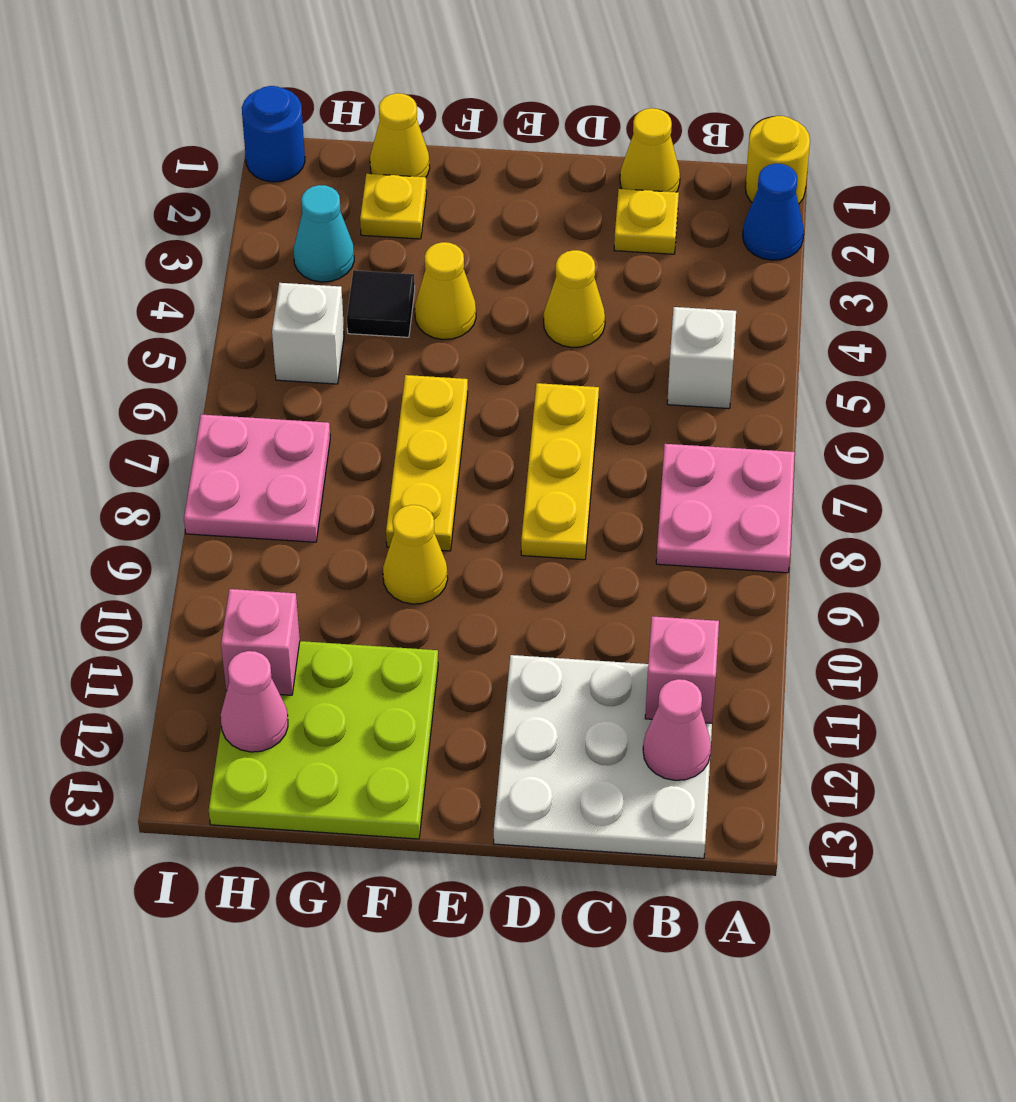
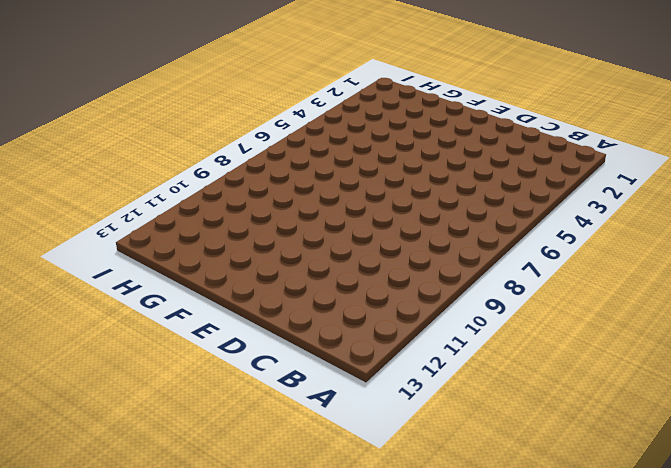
none -> yellow round brick A1 level 1
none -> blue cone A2 level 1
none -> pink plate A7:B8 level 1

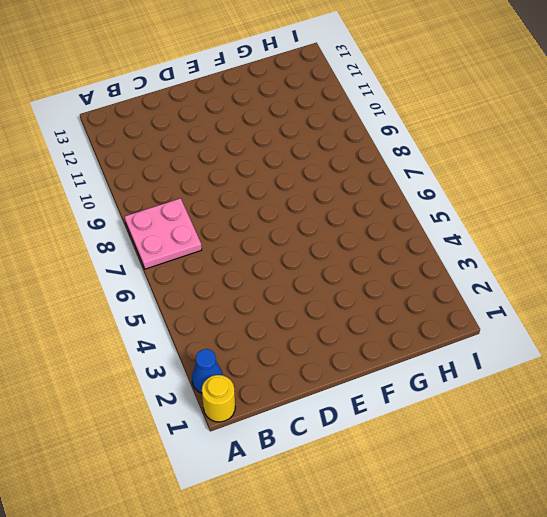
none -> white brick B5 level 1
none -> white plate B11:D13 level 1
none -> yellow cone C1 level 1

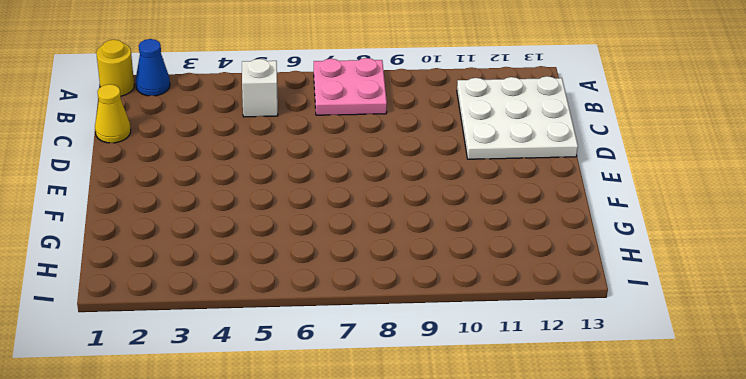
none -> yellow plate C2 level 1
none -> yellow cone D4 level 1
none -> yellow plate D6:D8 level 1

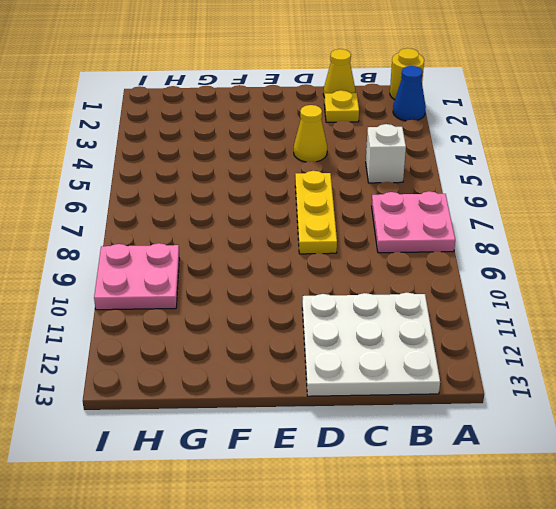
pink plate H9:I10 level 1 -> pink plate H7:I8 level 1
none -> yellow cone F4 level 1
none -> yellow plate F6:F8 level 1
none -> yellow cone F9 level 1

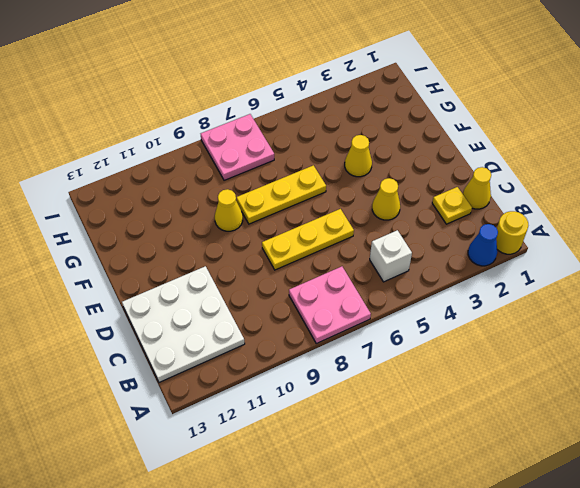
none -> lime plate F11:H13 level 1
none -> yellow cone G1 level 1
none -> yellow plate G2 level 1

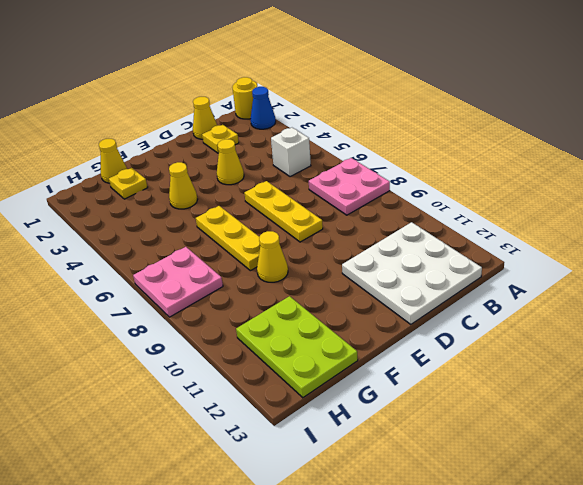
lime plate G11:H13 level 1 -> lime plate F11:H13 level 1
none -> black tile G4 level 1
none -> cyan cone H3 level 1
none -> white brick H5 level 1

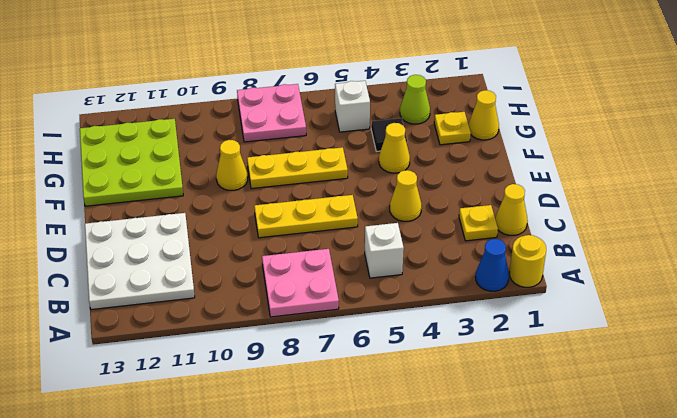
lime cone H3 level 1 -> cyan cone H3 level 1
none -> blue round brick I1 level 1
none -> pink brick B11 level 2
none -> pink cone B12 level 2

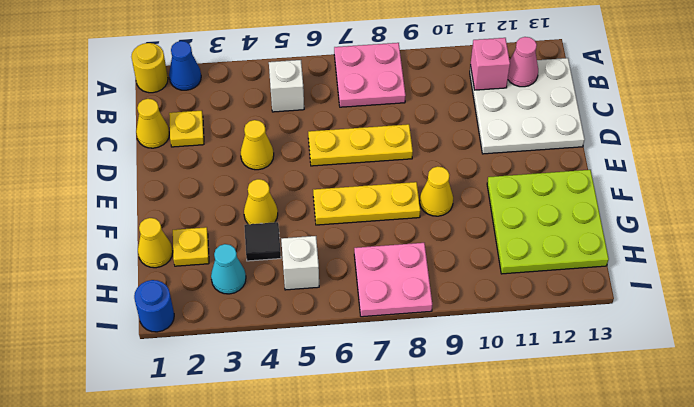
none -> pink brick H11 level 2
none -> pink cone H12 level 2

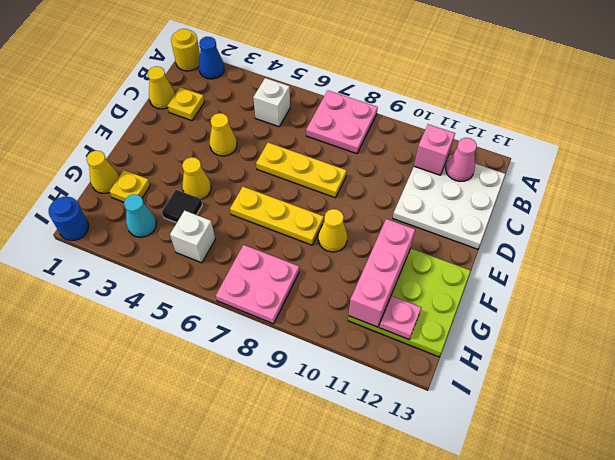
pink brick F11:H11 level 2 -> pink brick H11 level 2
pink plate H12 level 2 -> pink cone H12 level 2

